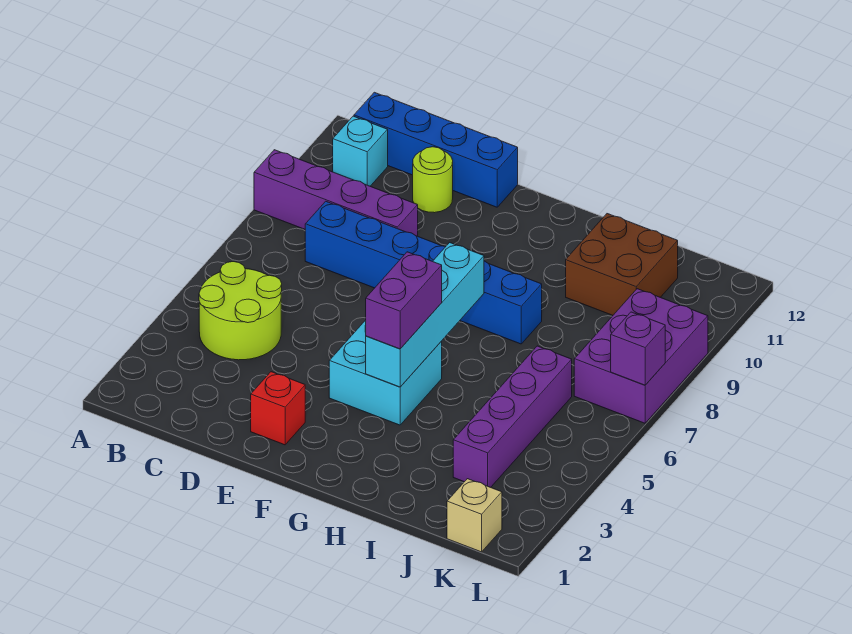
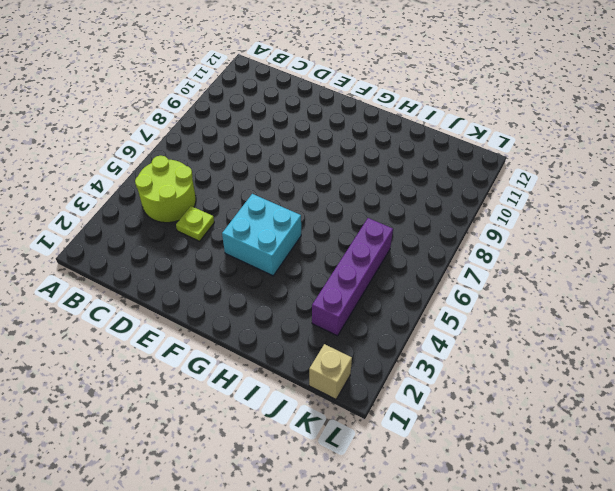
lime plate D4 level 1 -> none
none -> purple brick A9:D9 level 1
none -> cyan brick B11 level 1
none -> blue brick B12:E12 level 1

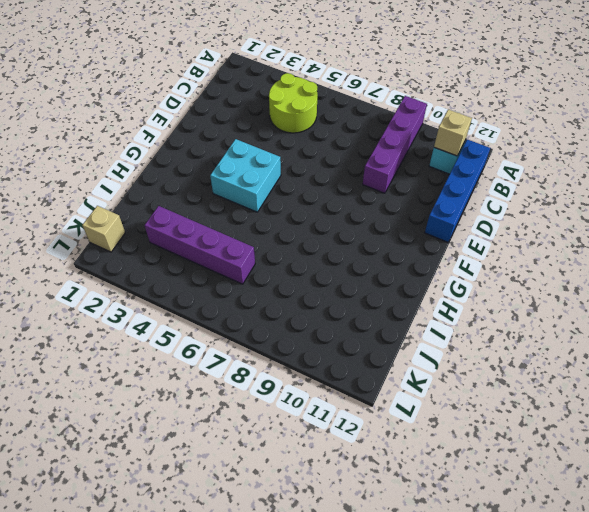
tan brick B11 level 2 -> none
none -> blue brick C8:H8 level 1
none -> lime round brick D11 level 1
none -> red brick E2 level 1

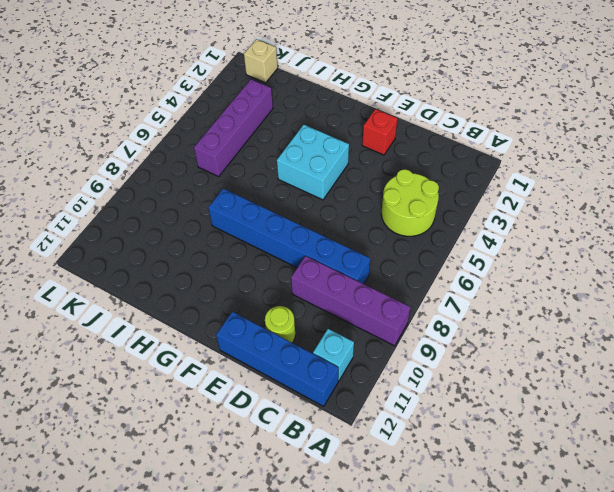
none -> brown brick I10:J11 level 1
none -> purple brick K7:L9 level 1
none -> cyan brick G4:G7 level 2

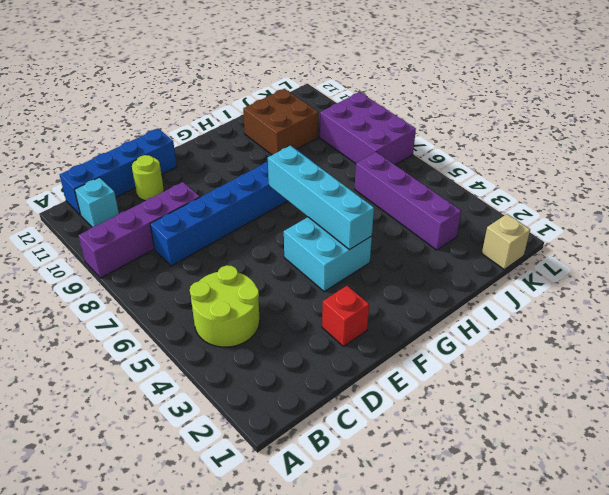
none -> purple brick L7 level 2
none -> purple brick G4:G5 level 3

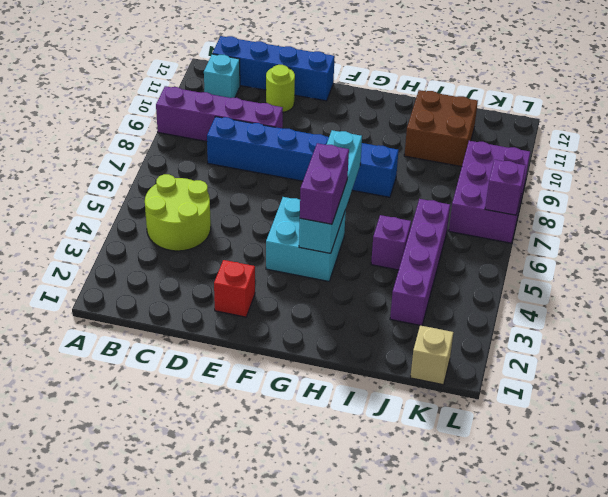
purple brick I5 level 1 -> none

